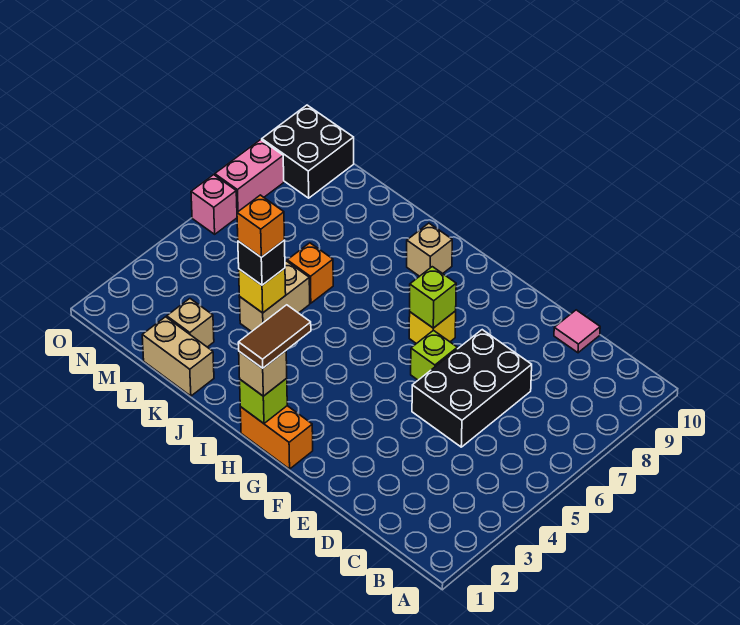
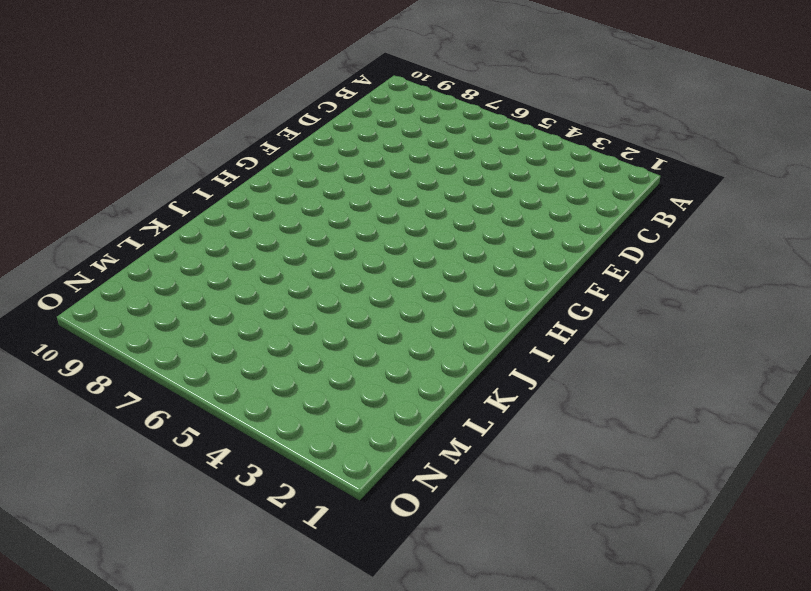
none -> black brick D5:E7 level 1
none -> pink tile D10 level 1
none -> lime brick F6 level 1

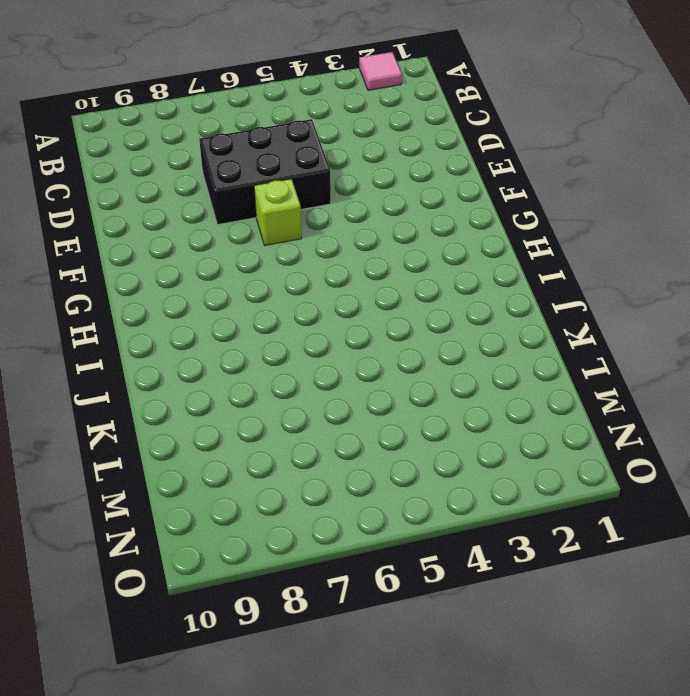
pink tile A2 level 1 -> pink tile D10 level 1
none -> orange brick G1:H1 level 1
none -> yellow brick G7 level 1
none -> tan brick I9 level 1

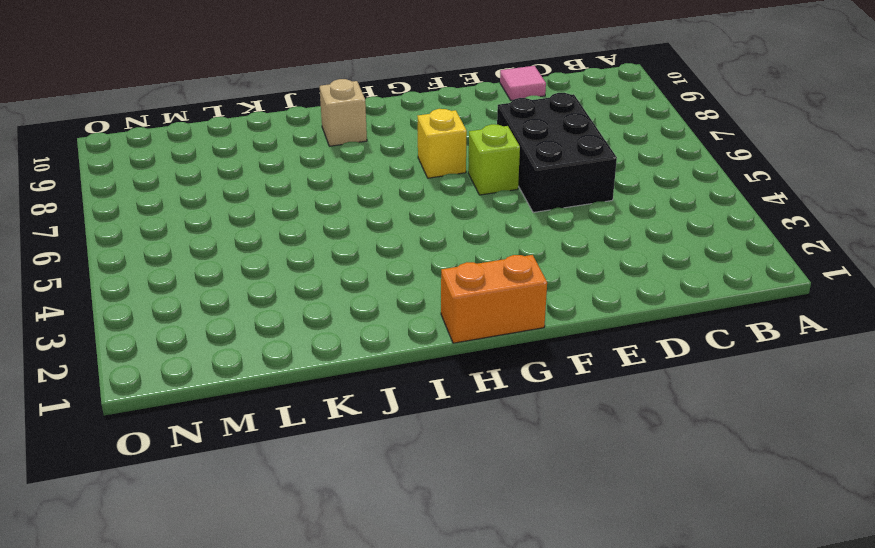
none -> tan brick K1:L1 level 1
none -> tan brick K4:K5 level 1
none -> orange brick K6 level 1

